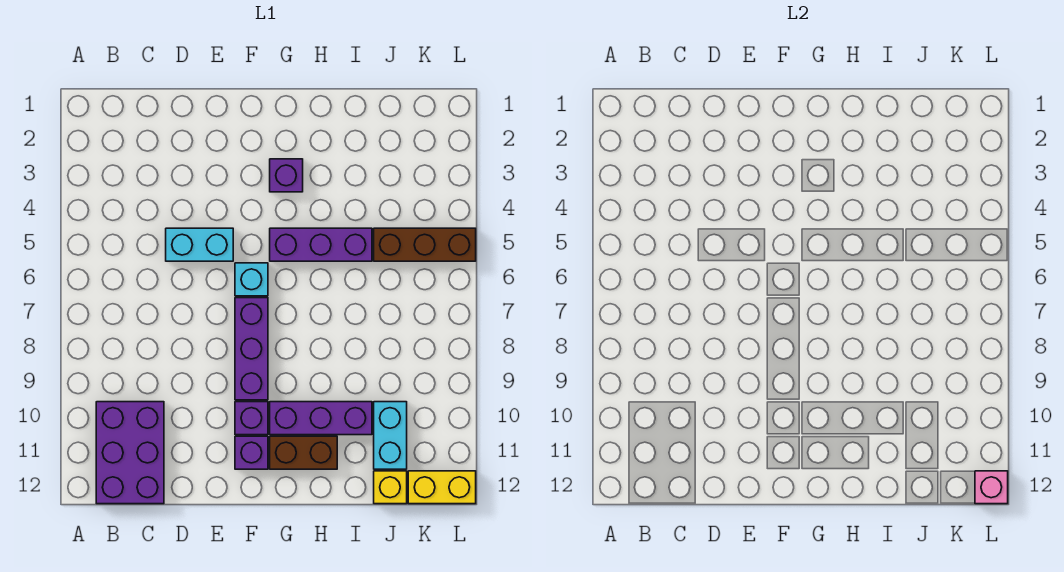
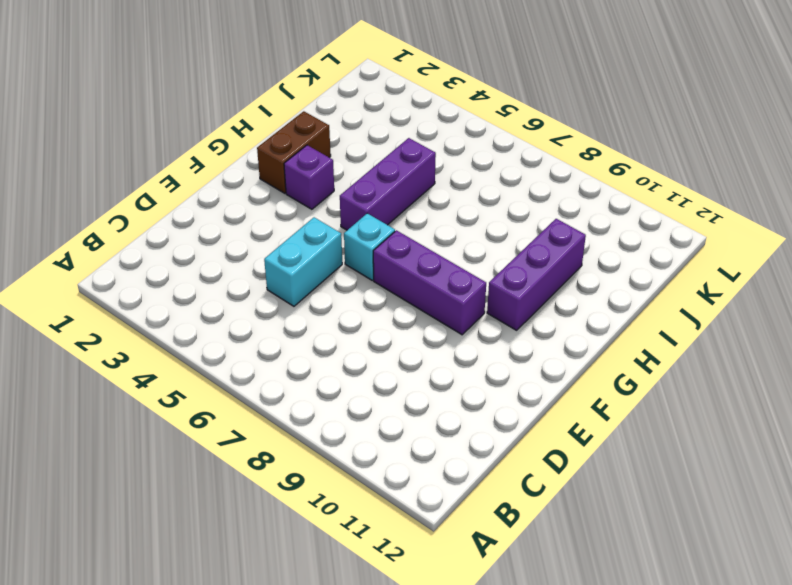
brown brick G2:H2 level 1 -> brown brick G11:H11 level 1
none -> purple brick B10:C12 level 1
none -> purple brick F10 level 1
none -> purple brick F11 level 1

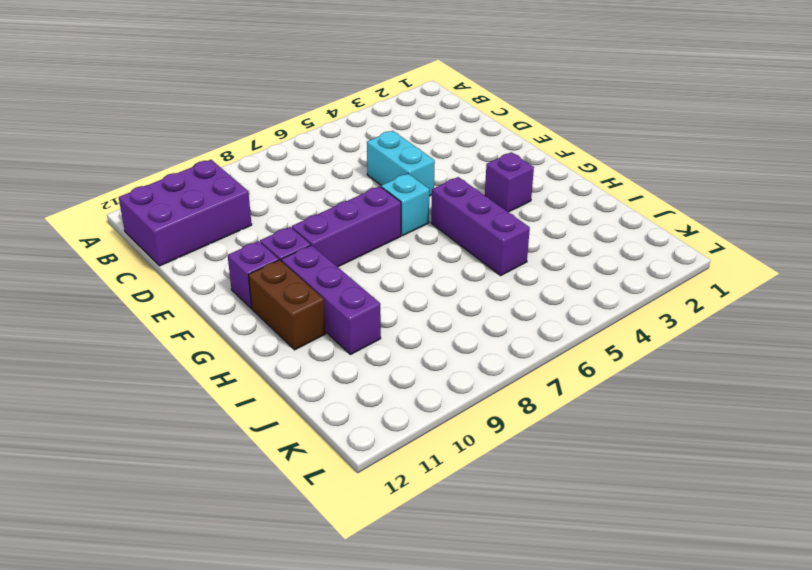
none -> brown brick J5:L5 level 1
none -> cyan brick J10:J11 level 1
none -> yellow brick J12 level 1

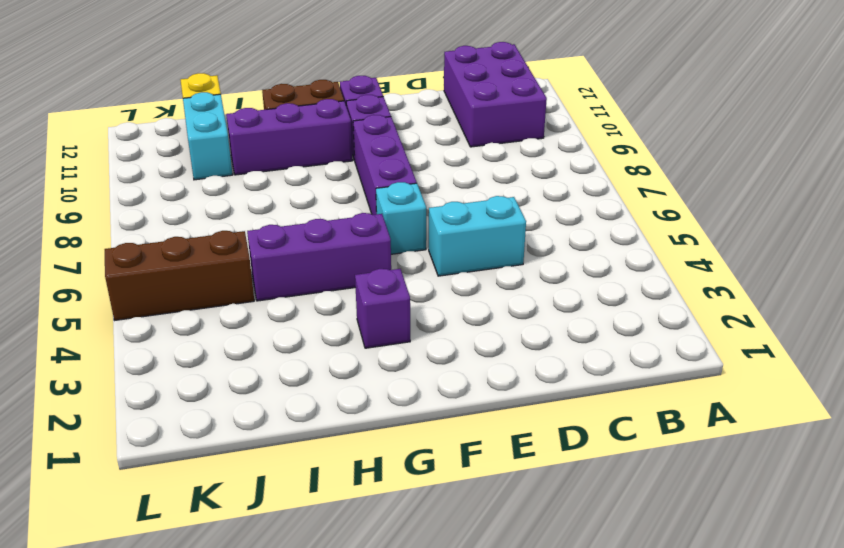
none -> yellow brick K12:L12 level 1
none -> pink brick L12 level 2

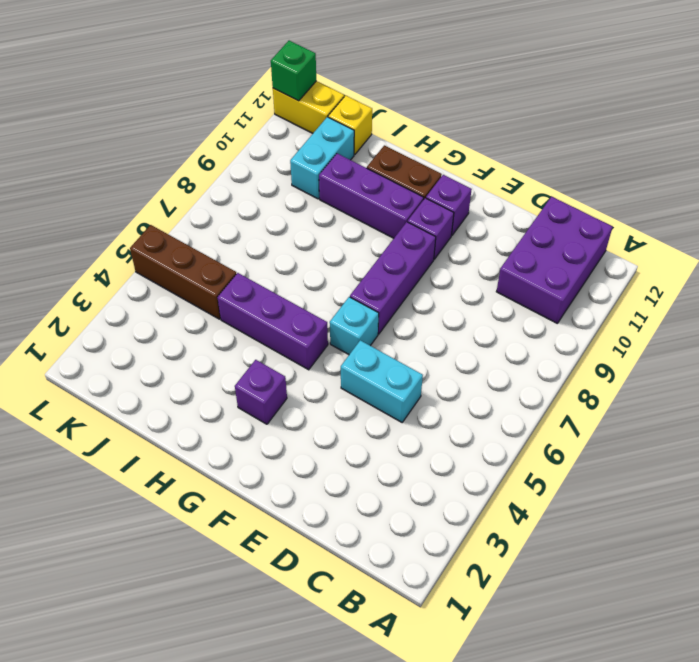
green brick L12 level 2 -> pink brick L12 level 2

